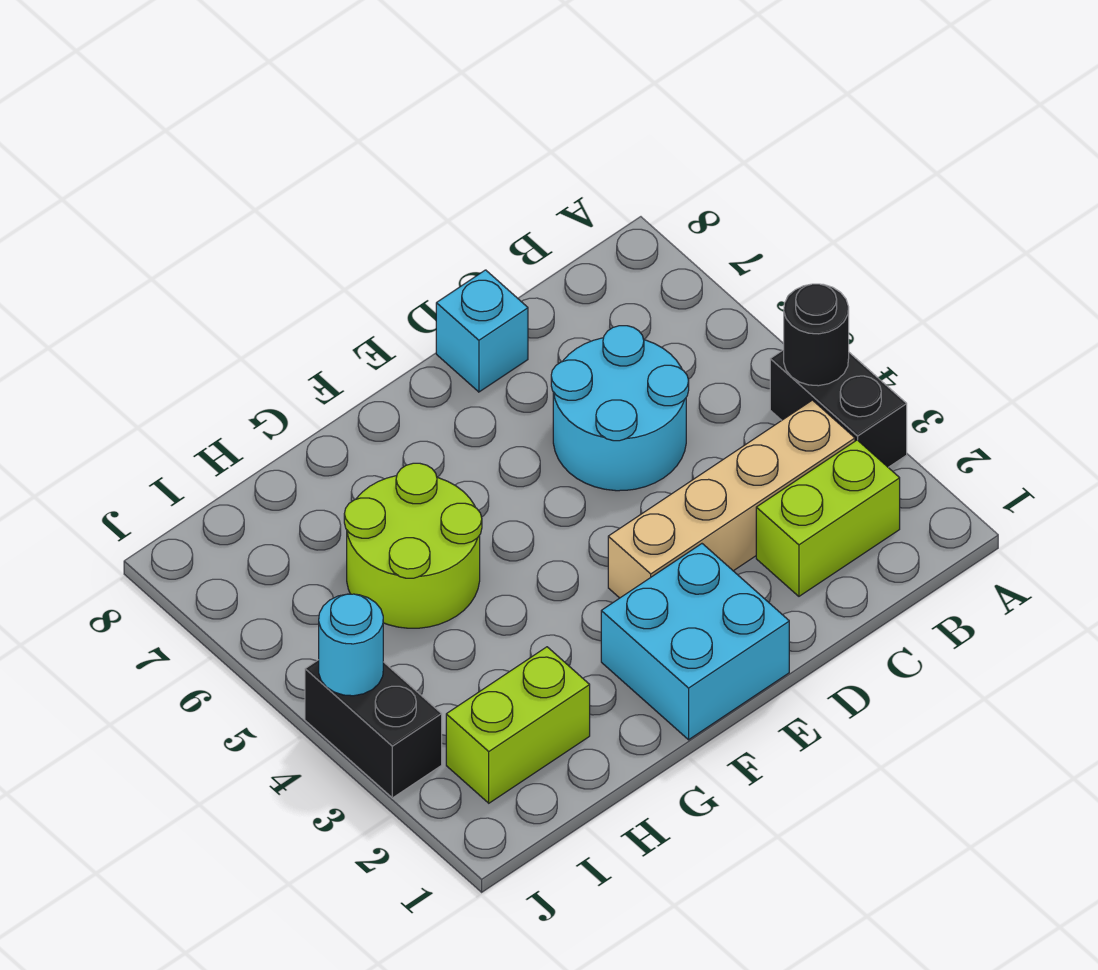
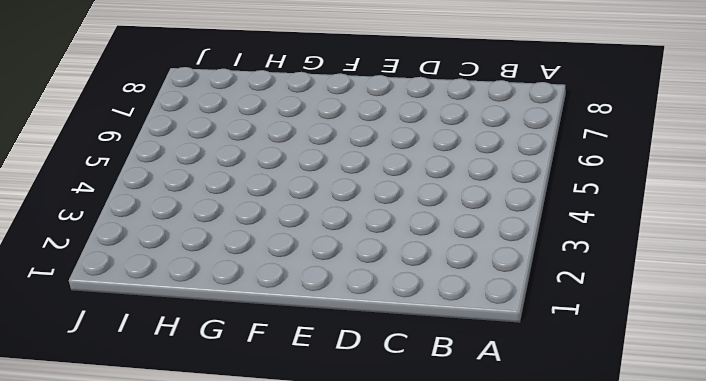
none -> black brick A3:A4 level 1
none -> lime brick B2:C2 level 1

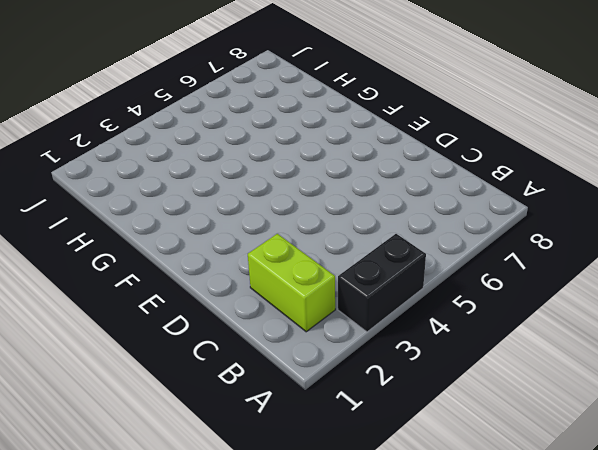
none -> tan brick B3:E3 level 1
none -> cyan round brick C5:D6 level 1

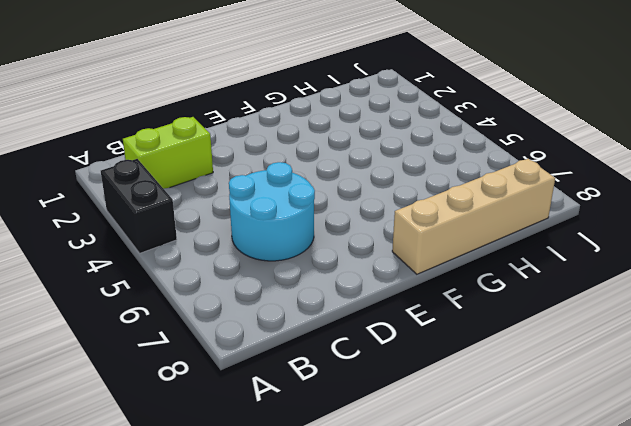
tan brick F8:I8 level 1 -> tan brick B3:E3 level 1
none -> cyan brick D8 level 1
none -> cyan brick E1:F2 level 1

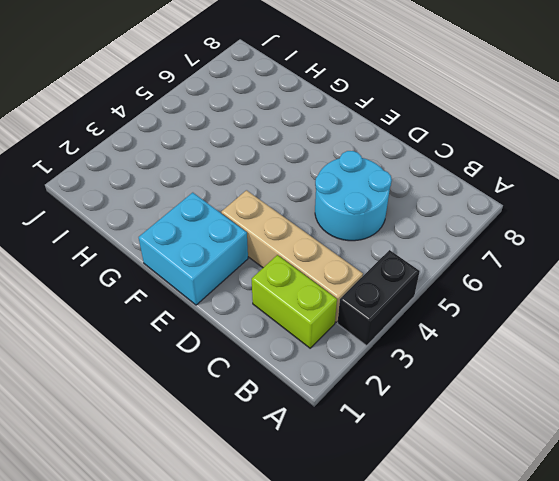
none -> cyan brick D8 level 1
none -> lime round brick G5:H6 level 1

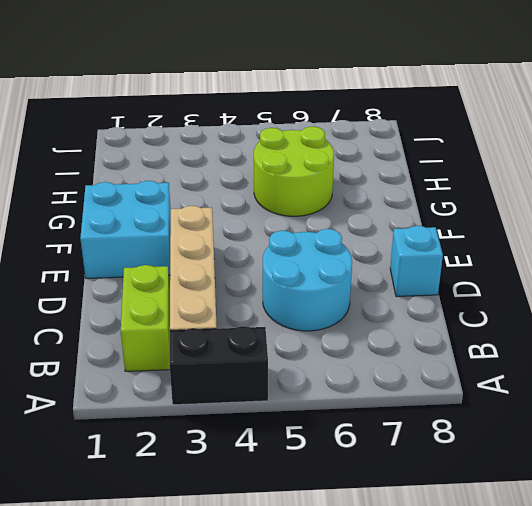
none -> lime brick H2:I2 level 1
none -> black brick J3:J4 level 1

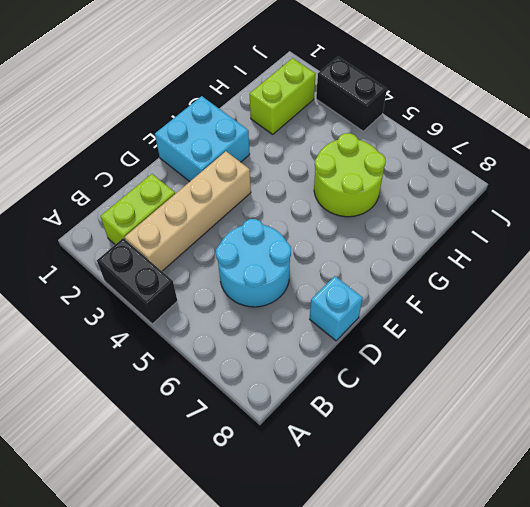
none -> black round brick A4 level 2
none -> cyan round brick J4 level 2

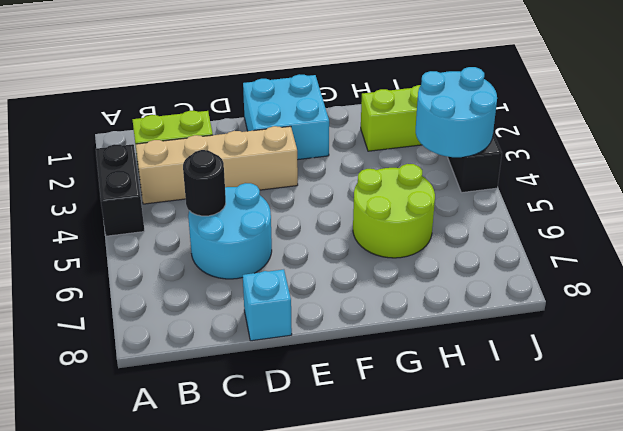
black round brick C5 level 2 -> black round brick A4 level 2
cyan round brick I3:J4 level 2 -> cyan round brick J4 level 2

